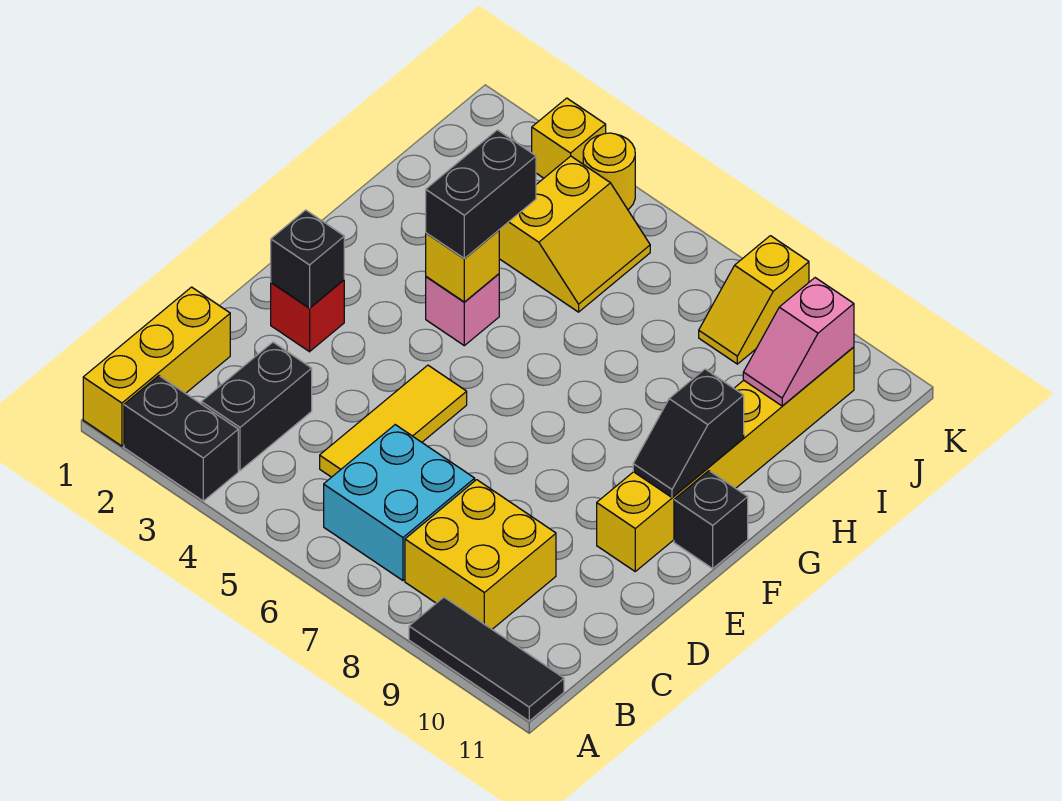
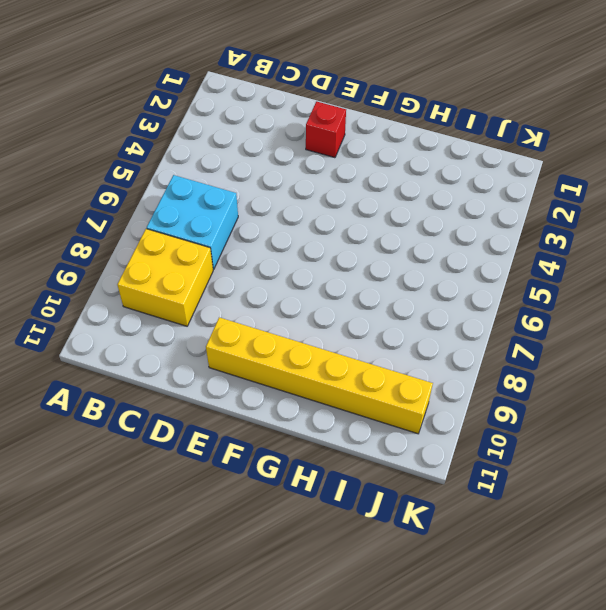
none -> yellow brick A1:C1 level 1
none -> black brick A2:A3 level 1
none -> black tile A9:A11 level 1

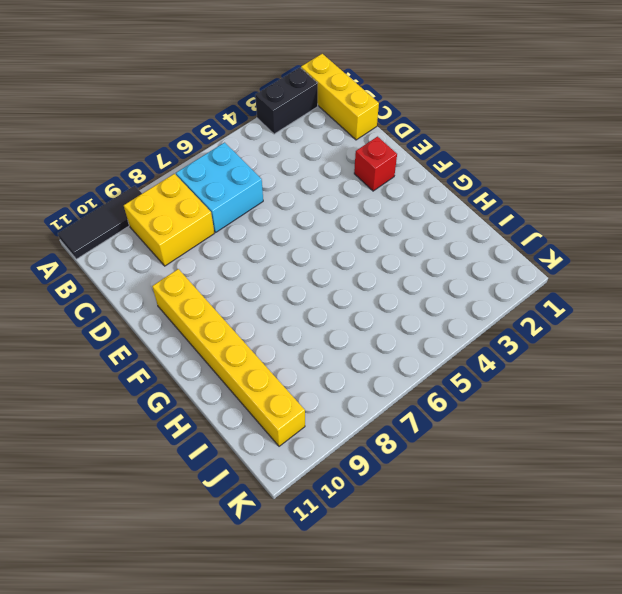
none -> black brick B3:C3 level 1
none -> yellow tile C5:E5 level 1
none -> black brick F11 level 1

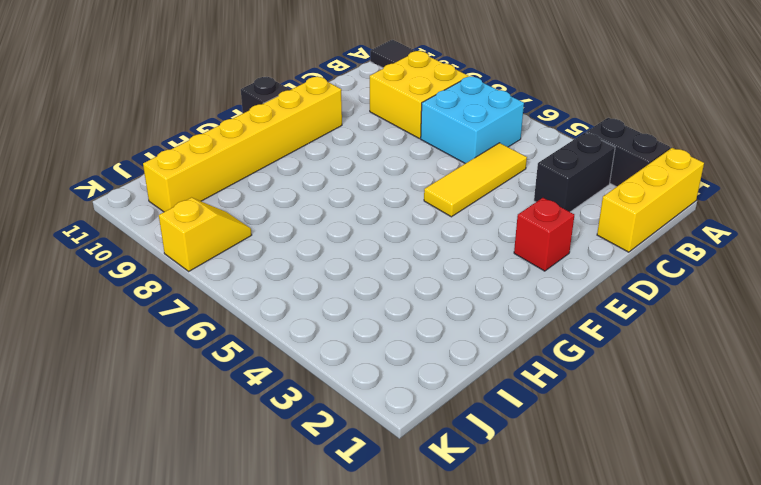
none -> pink brick G4 level 1
none -> yellow slope I4:J5 level 1 top 4
none -> yellow brick K3 level 1

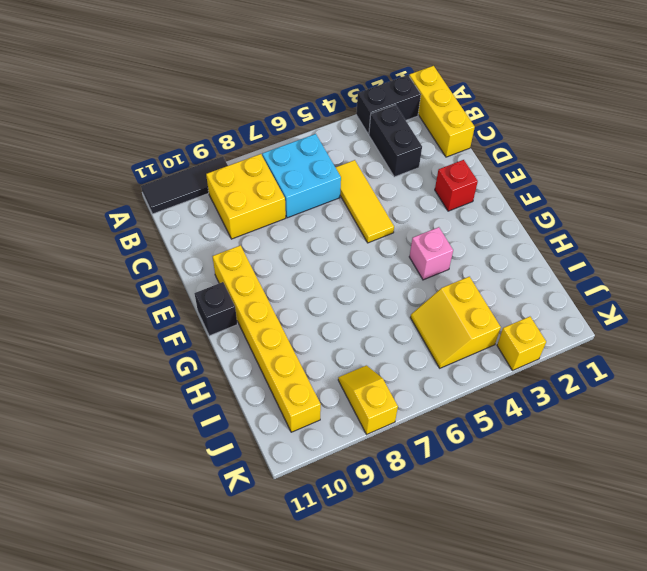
none -> yellow round brick K4 level 1
none -> black brick E2 level 2
none -> black slope F10:G10 level 2 top G

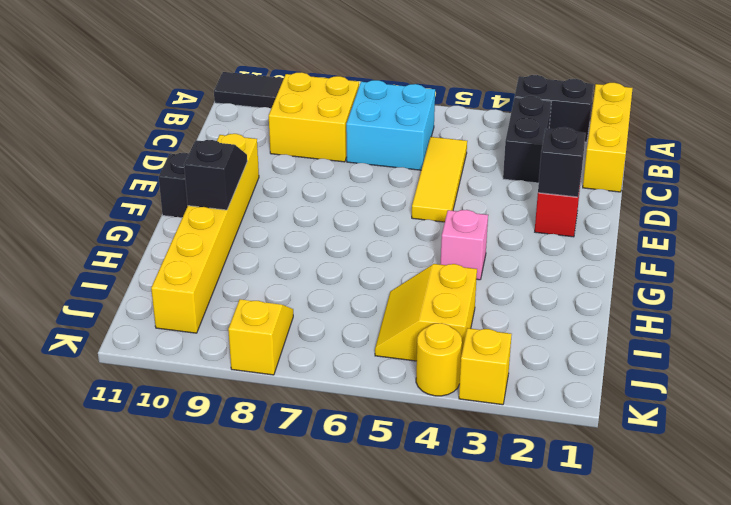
none -> yellow brick G4 level 2
none -> pink slope I10:J10 level 2 top J
none -> black brick G4:H4 level 3

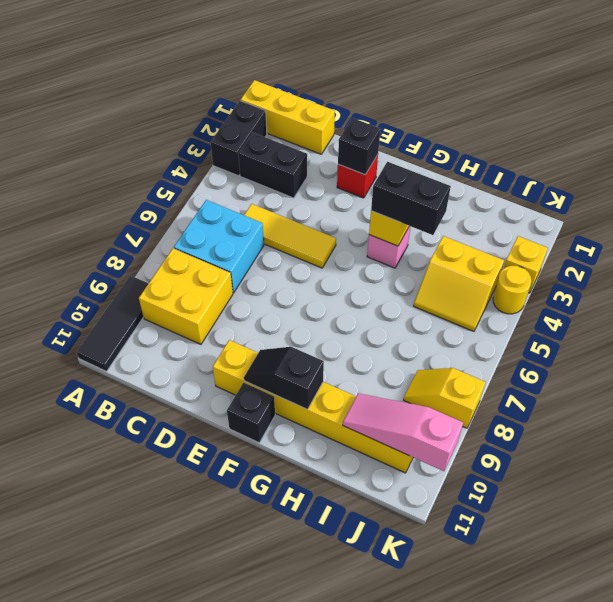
pink slope I10:K10 level 2 top K -> pink slope I10:J10 level 2 top J

